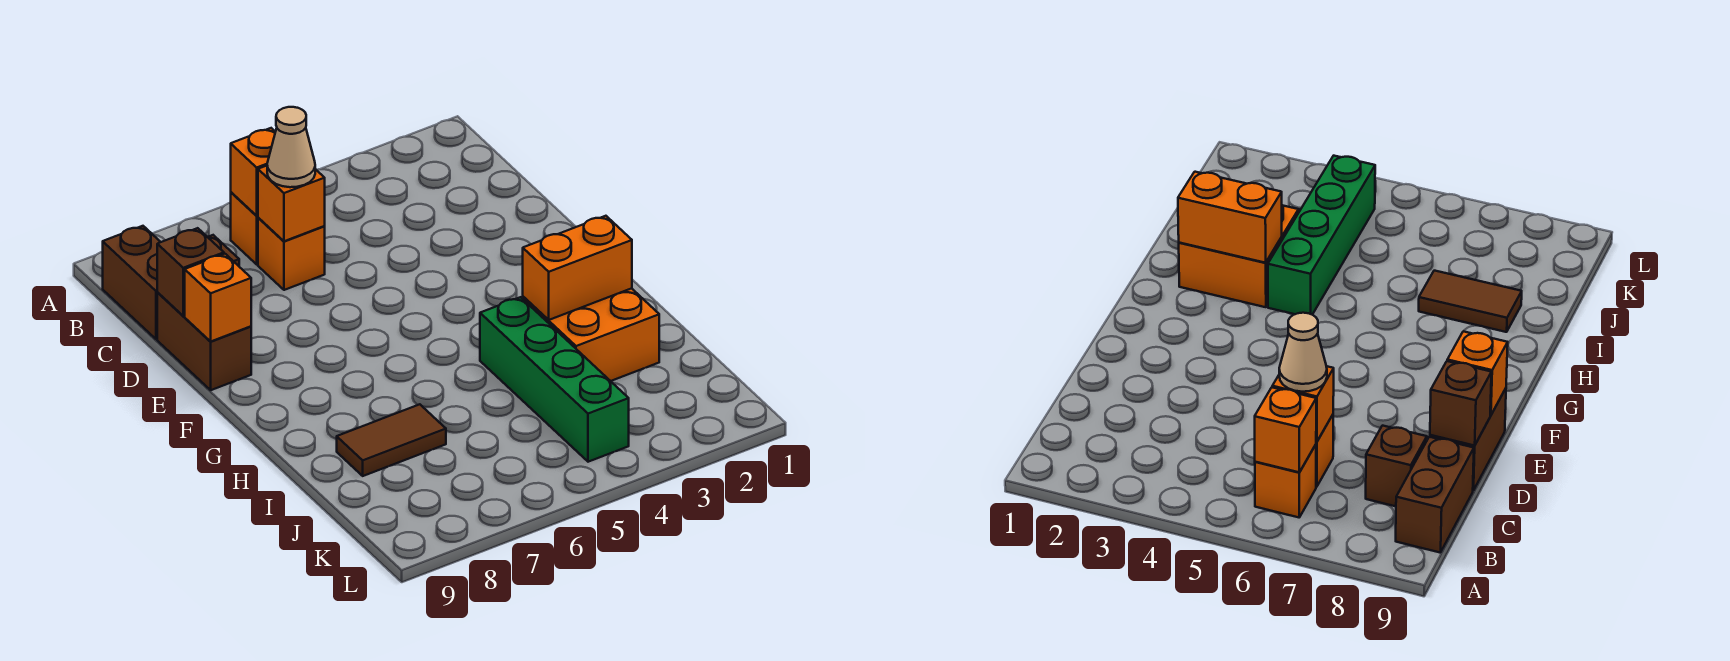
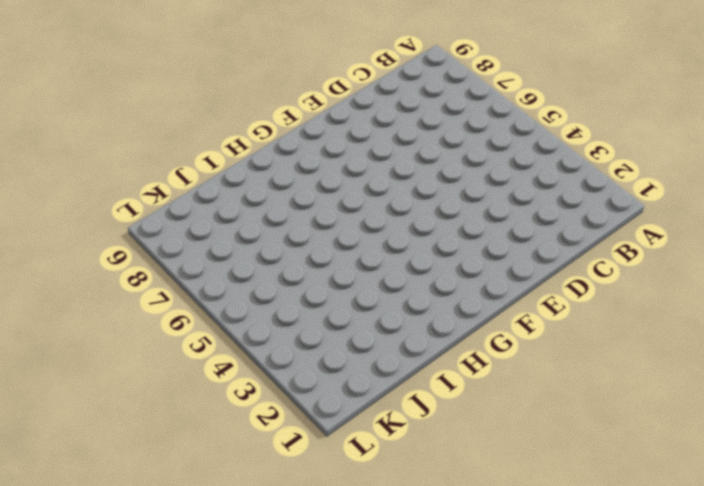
none -> orange brick B6 level 1
none -> brown brick B9:C9 level 1
none -> orange brick C6 level 1

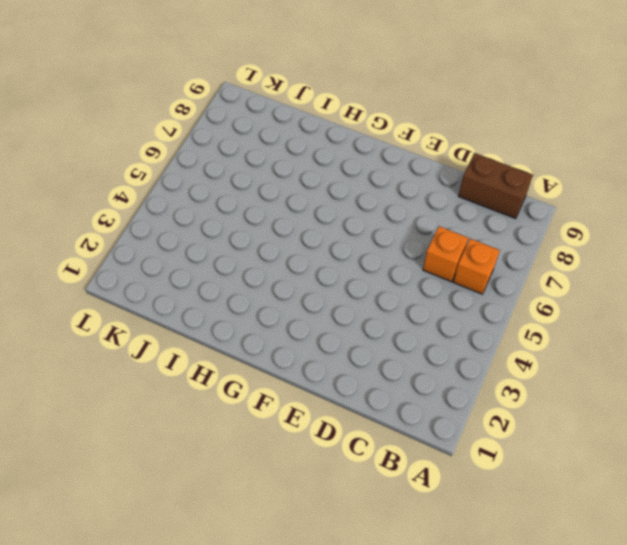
none -> brown brick C8 level 1
none -> brown brick D9:E9 level 1
none -> orange brick H2:I3 level 1

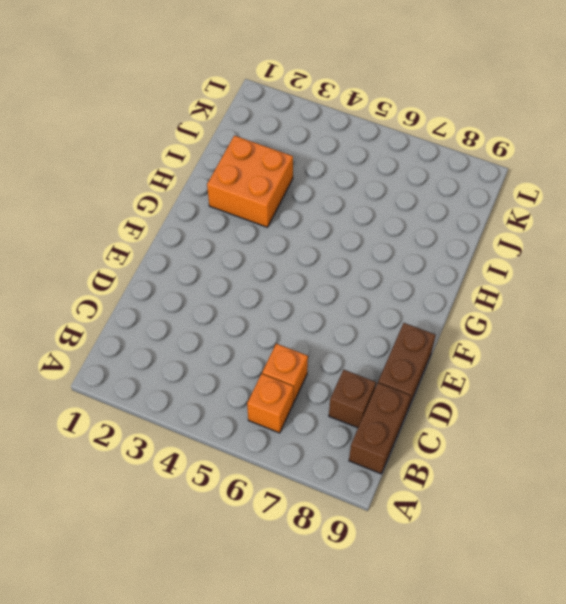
none -> green brick H4:K4 level 1
none -> brown tile I7:I8 level 1
none -> orange brick B6 level 2

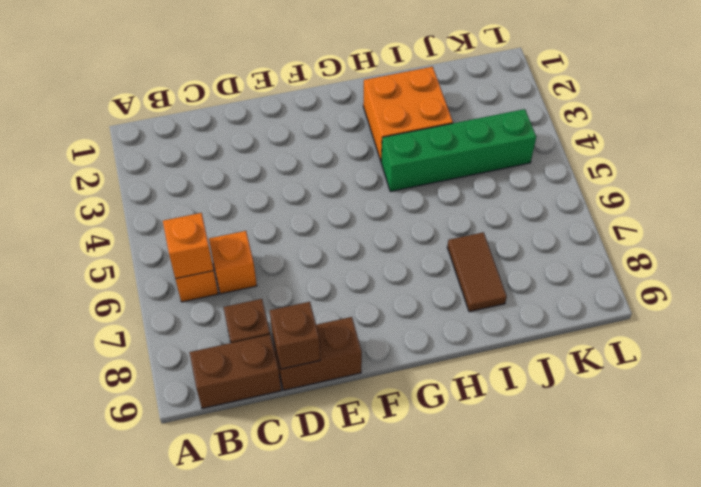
none -> orange brick C6 level 2
none -> orange brick E9 level 2
none -> orange brick H2:H3 level 2

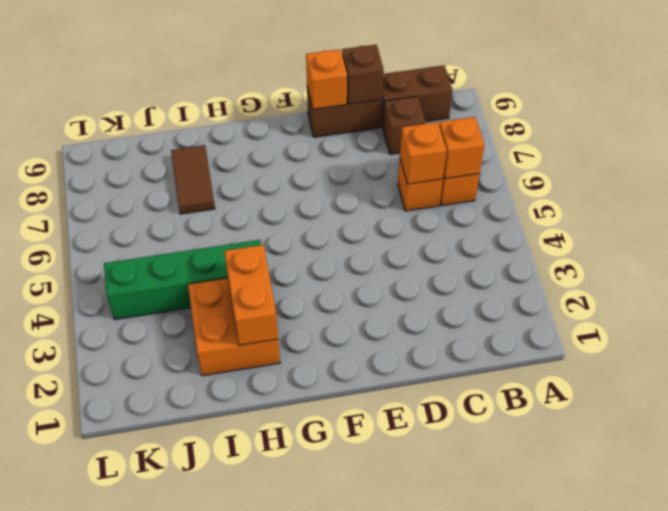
none -> tan cone C6 level 3

